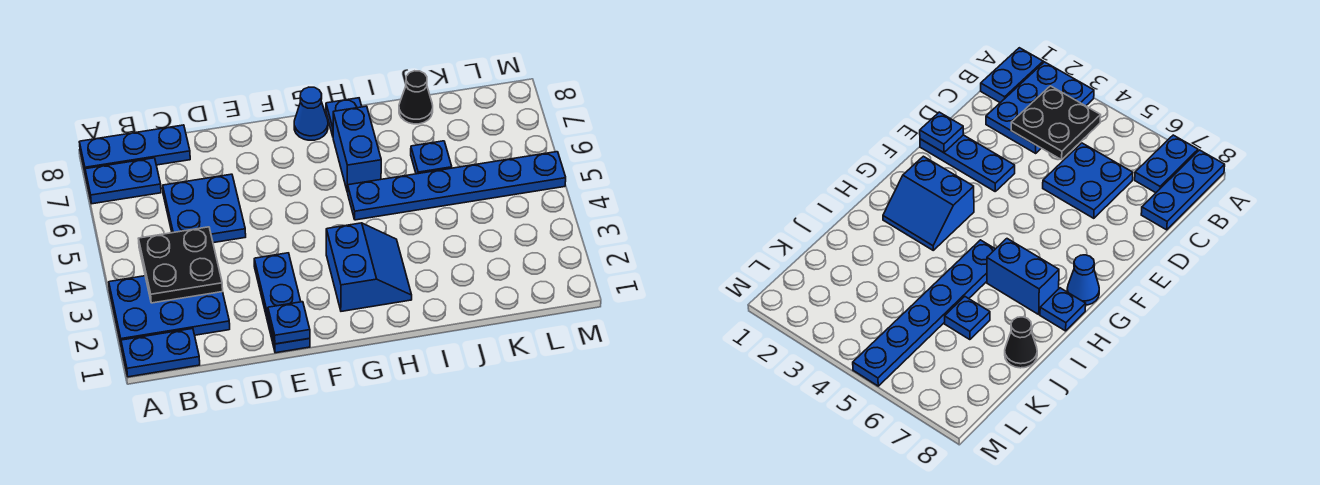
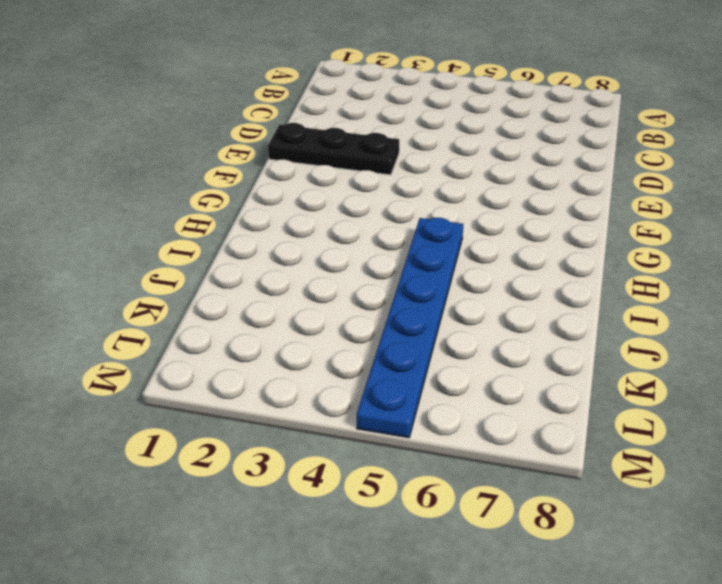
black plate E1:E3 level 1 -> blue plate E1:E3 level 1
none -> blue plate A1:B1 level 1
none -> blue plate A2:C3 level 1
none -> blue plate A7:B7 level 1

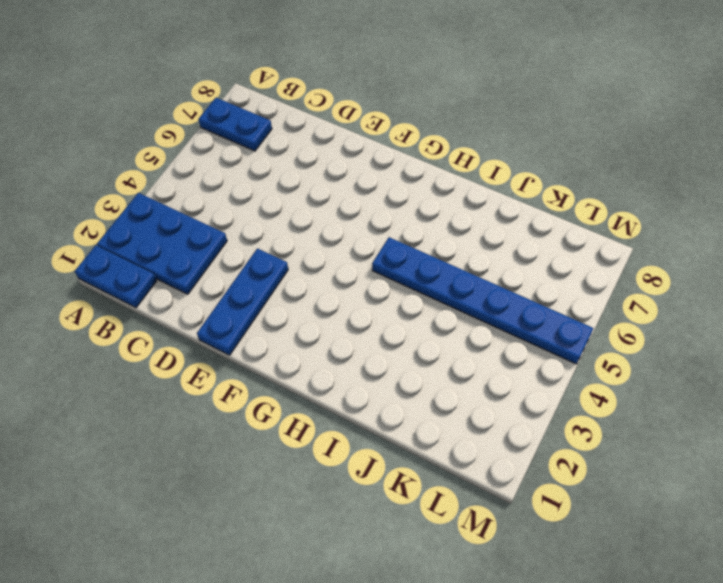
none -> blue plate A8:C8 level 1
none -> blue plate C5:D6 level 1
none -> blue slope G2:H3 level 1 top G

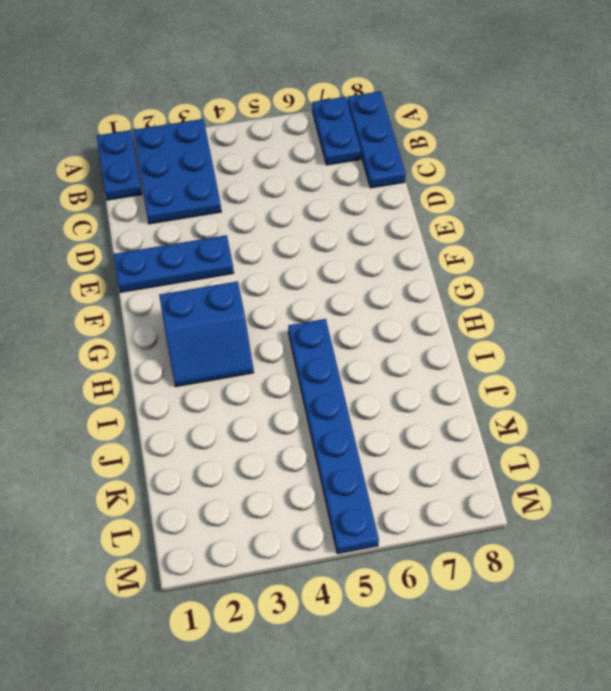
none -> blue plate C5:D6 level 1
none -> blue cone G8 level 1
none -> blue brick H6:H7 level 1

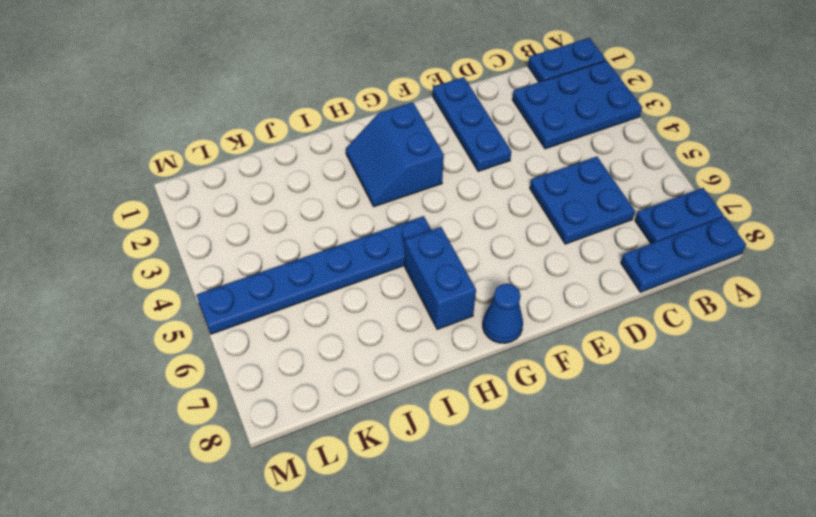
none -> blue plate H8 level 1
none -> blue plate J6 level 1
none -> black cone J8 level 1

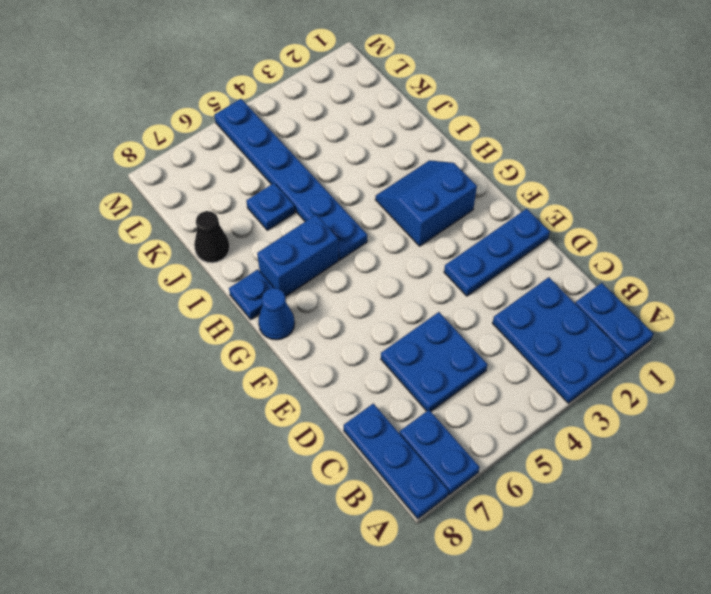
none -> black plate B3:C4 level 2
none -> blue plate E1 level 2

